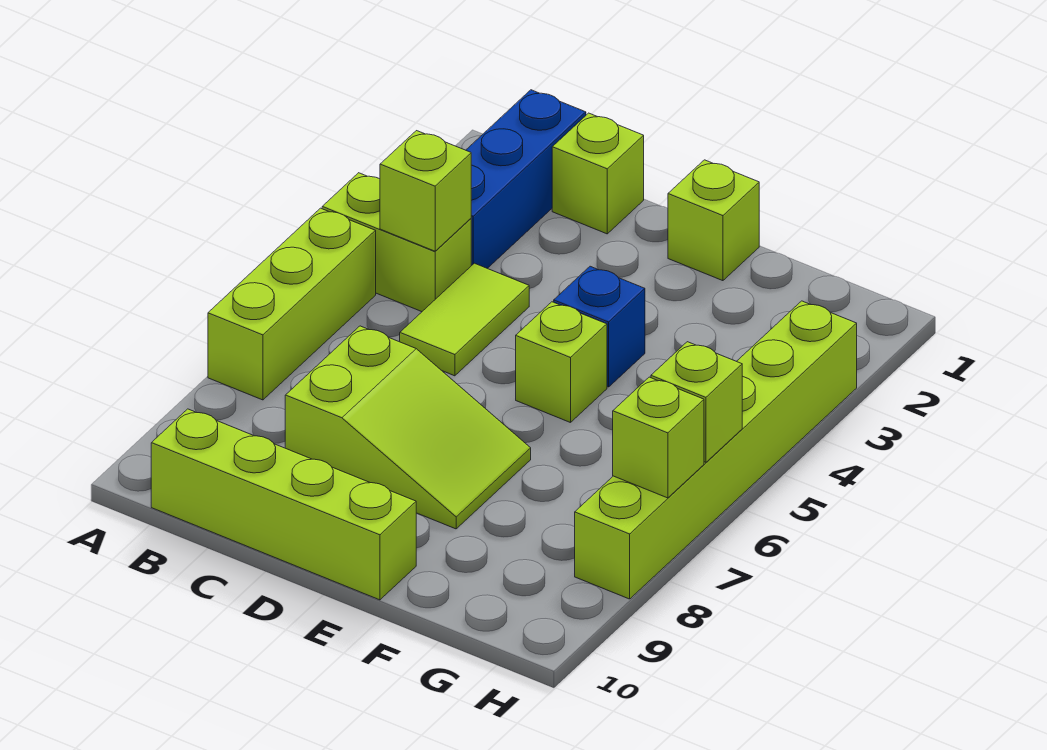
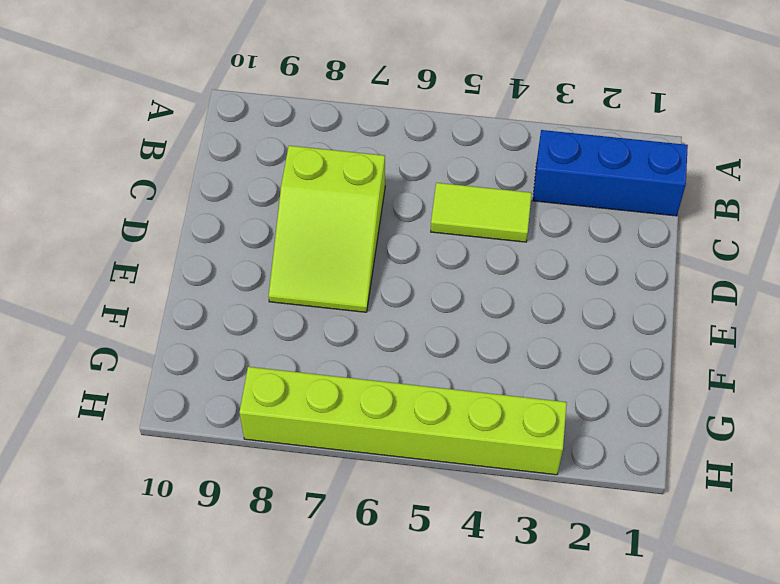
none -> lime brick A4:B4 level 1
none -> lime brick A5:A7 level 1
none -> lime brick B10:E10 level 1

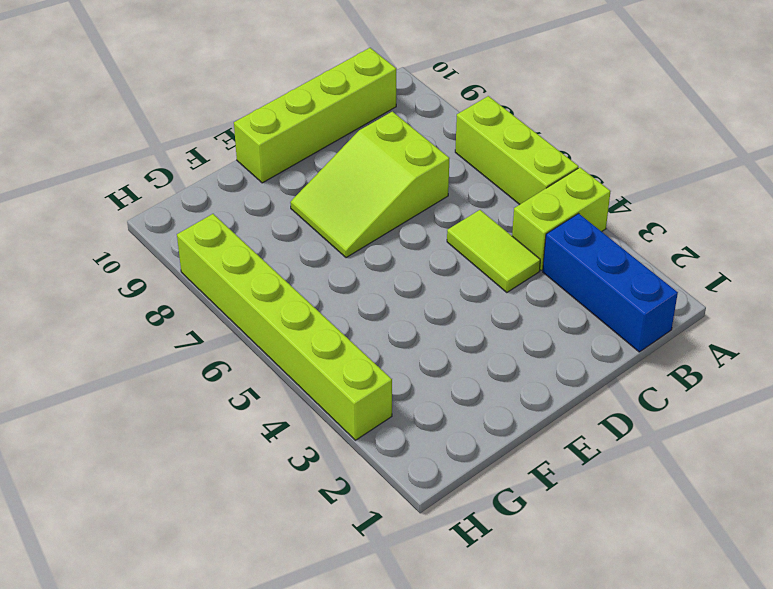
none -> lime brick C1 level 1
none -> lime brick E1 level 1
none -> blue brick E4 level 1

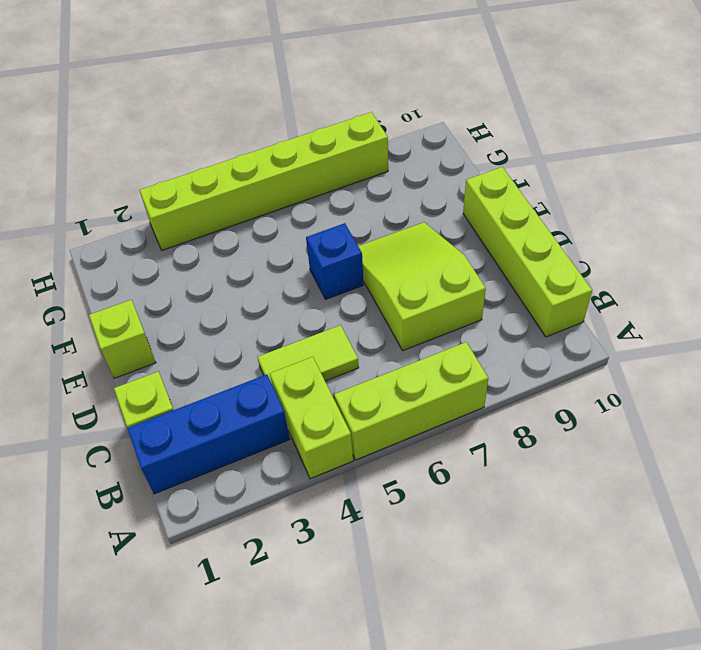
blue brick E6 level 1 -> blue brick E4 level 1
none -> lime brick E5 level 1
none -> lime brick B4 level 2
none -> lime brick H6 level 2

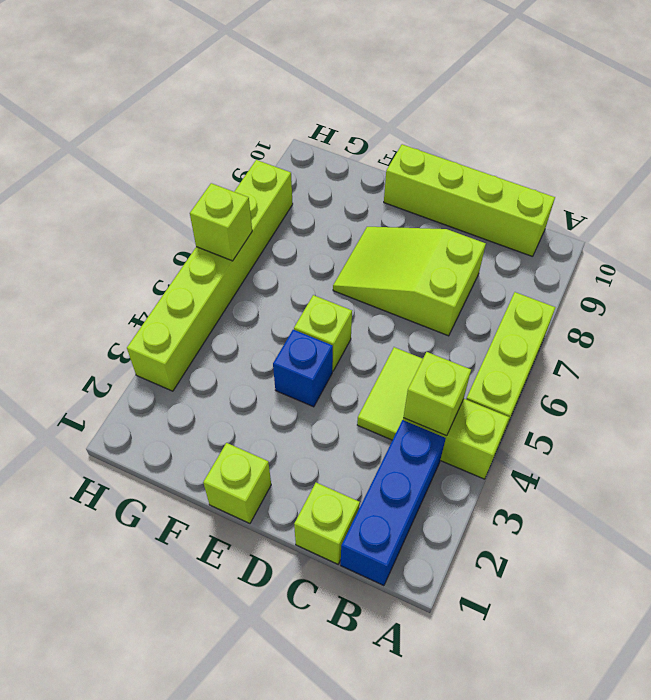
none -> lime brick H7 level 2

